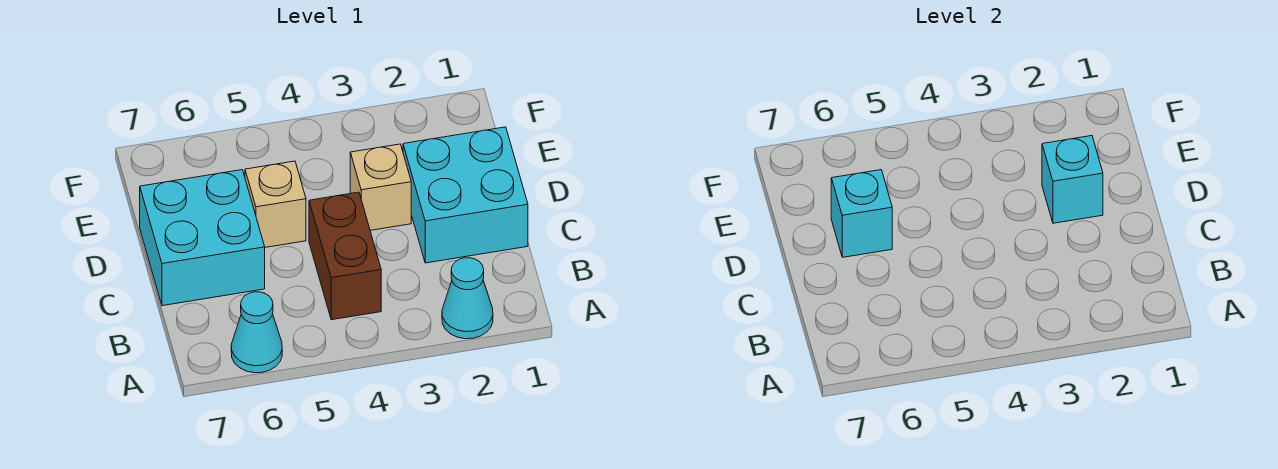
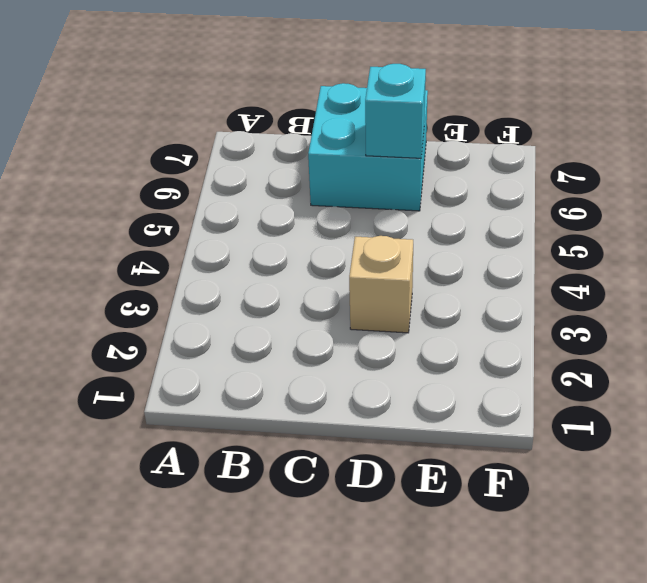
none -> cyan cone A2 level 1
none -> cyan cone A6 level 1

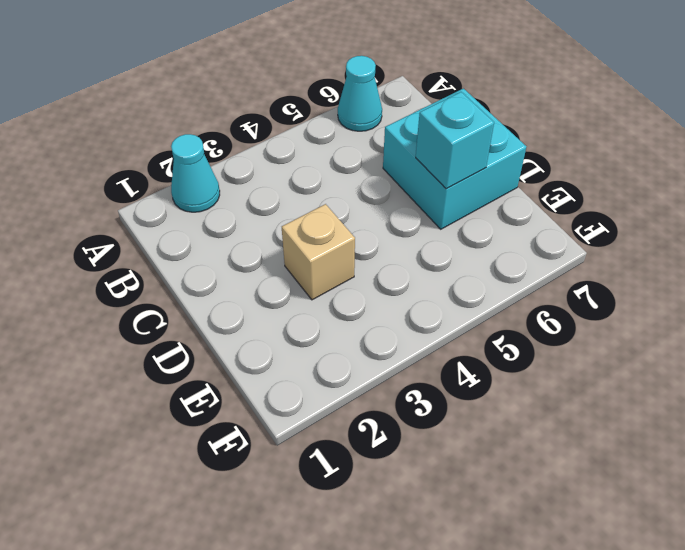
none -> brown brick B4:C4 level 1
none -> cyan brick C1:D2 level 1

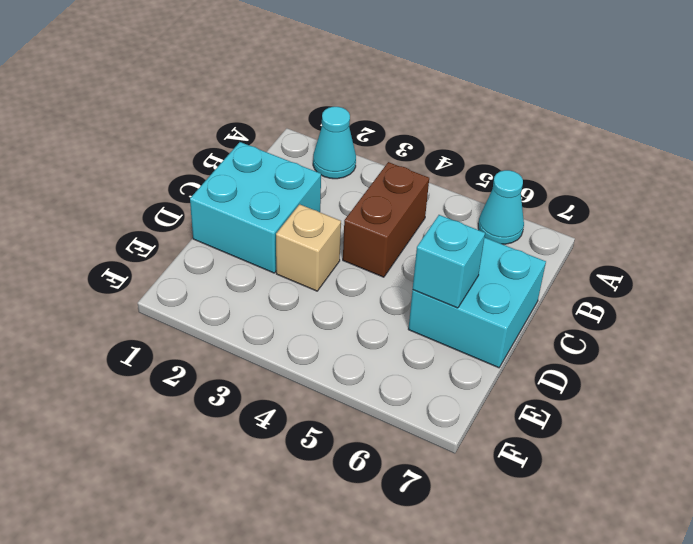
none -> tan brick D5 level 1
none -> cyan brick D2 level 2

